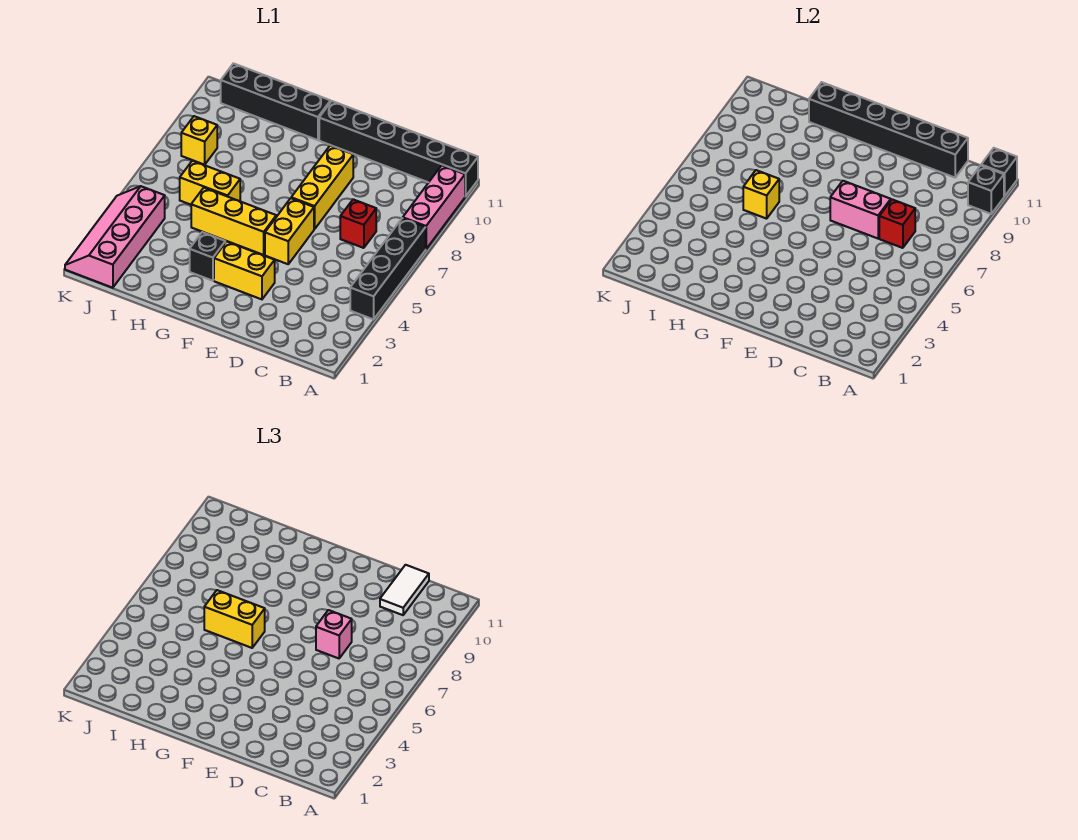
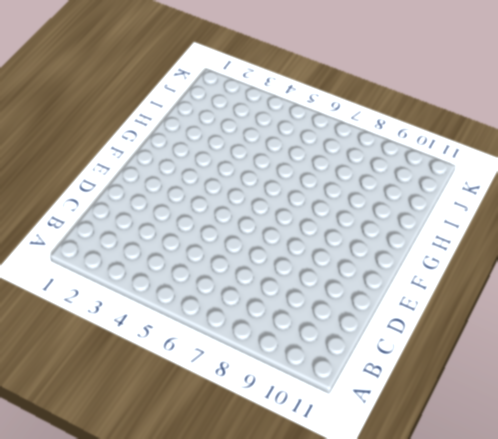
none -> black brick A4:A7 level 1
none -> pink brick A8:A10 level 1
none -> black brick A11:F11 level 1

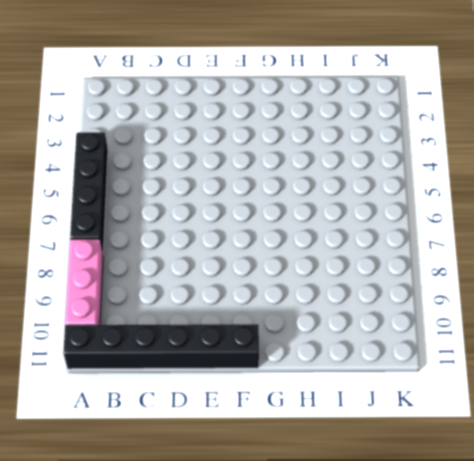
none -> red brick C7 level 1
none -> yellow brick E3:F3 level 1
none -> yellow brick E5:E6 level 1

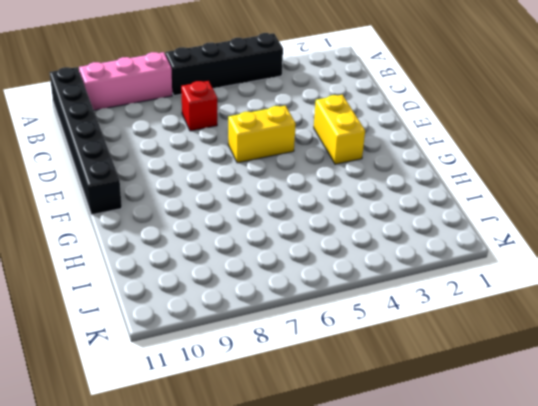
none -> yellow brick E7:E9 level 1
none -> yellow brick F5:H5 level 1
none -> black brick G3 level 1

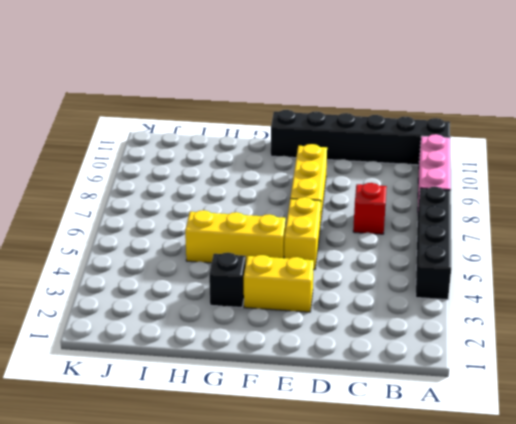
none -> black brick G11:J11 level 1
none -> yellow brick H6:I6 level 1
none -> pink slope J1:K4 level 1 top J

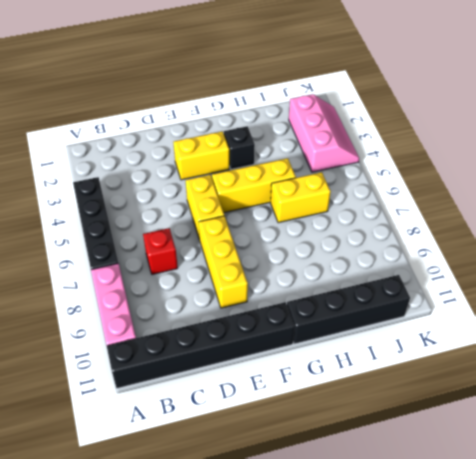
pink slope J2:K4 level 1 top J -> pink slope J1:K4 level 1 top J
none -> yellow brick J8 level 1
none -> black brick A10 level 2
none -> black brick A11 level 2

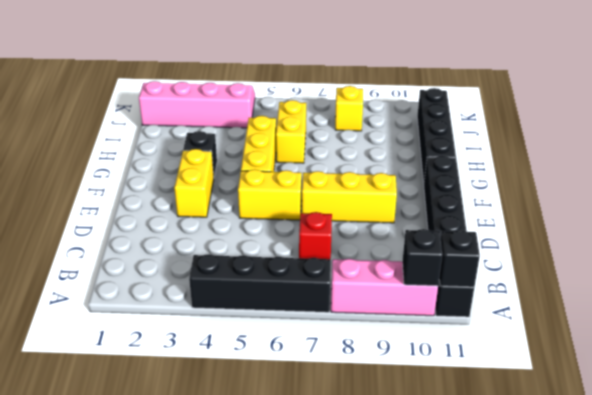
none -> red brick C7 level 2
none -> black brick C11:H11 level 2
none -> pink brick D7:E7 level 2

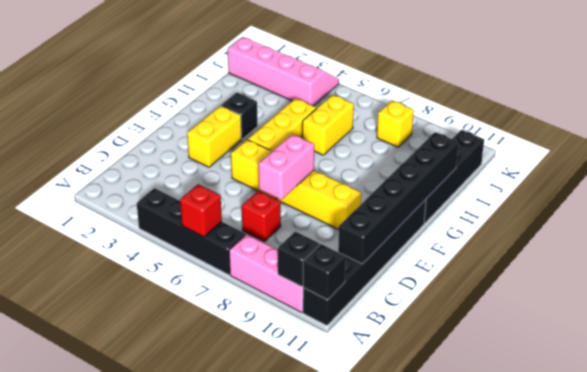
red brick A6 level 2 -> red brick C7 level 2
none -> yellow brick H6 level 2
none -> white tile C10:C11 level 3
none -> pink brick D7 level 3

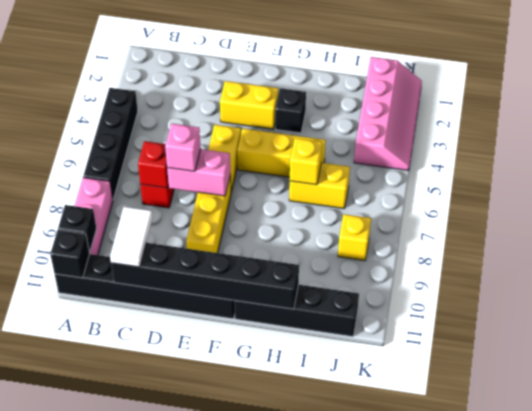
none -> yellow brick G6:H6 level 3

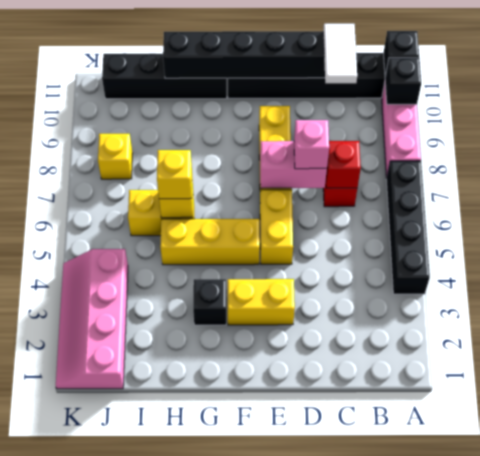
yellow brick H6 level 3 -> yellow brick G6:H6 level 3

